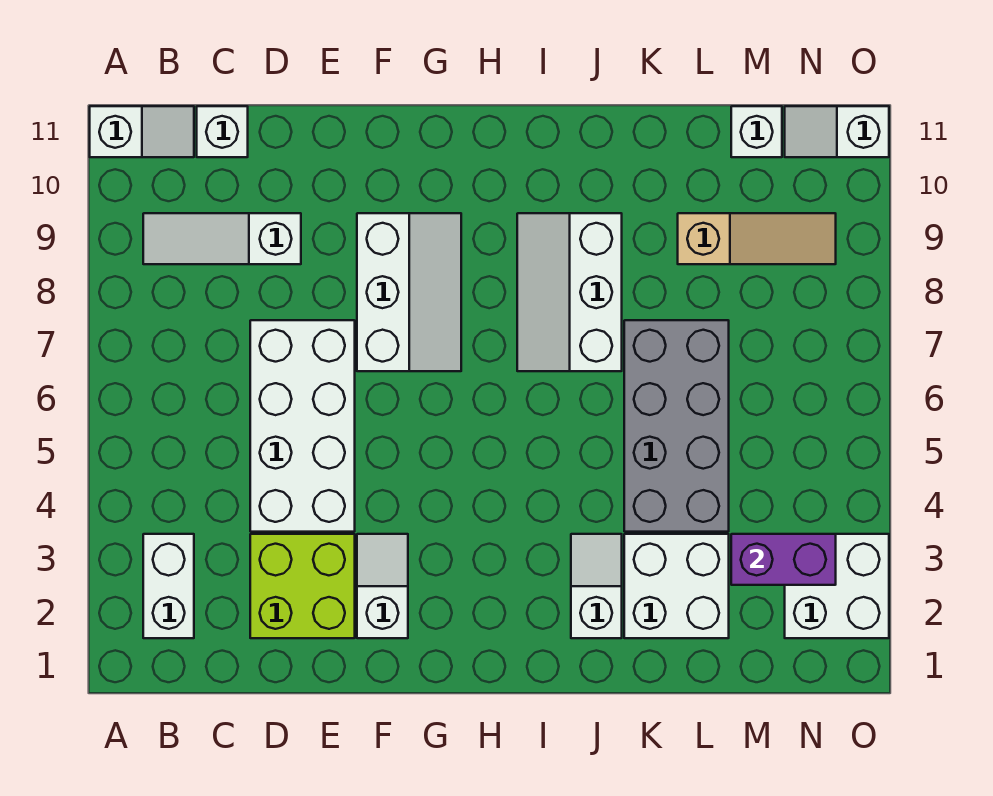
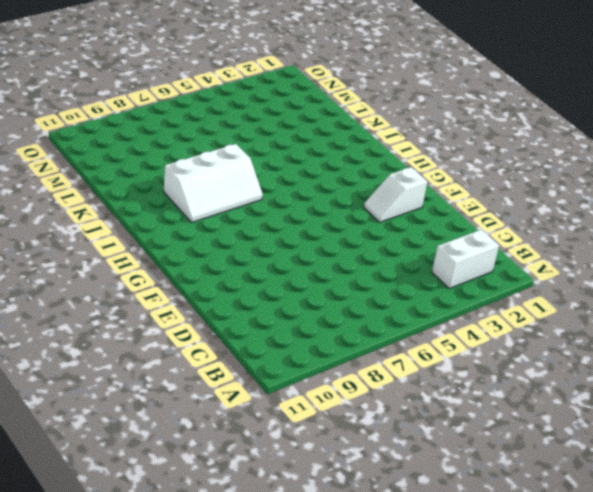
none -> white slope A11:B11 level 1 top A
none -> white slope B9:D9 level 1 top D
none -> white brick C11 level 1

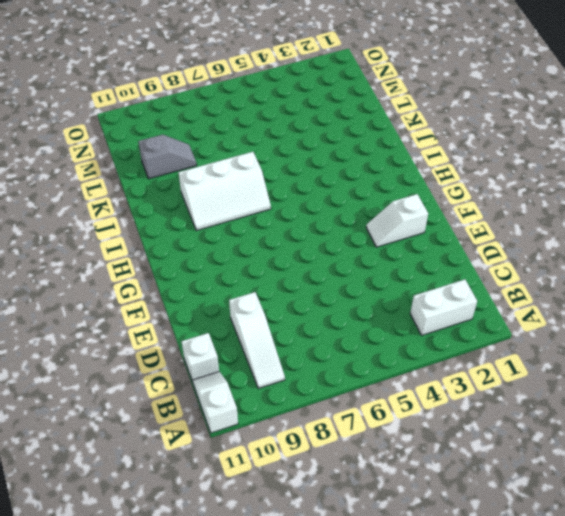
grey slope L9:L10 level 1 top 10 -> tan slope L9:N9 level 1 top L
none -> lime brick D2:E3 level 1
none -> white brick D4:E7 level 1
none -> white slope F7:G9 level 1 top F

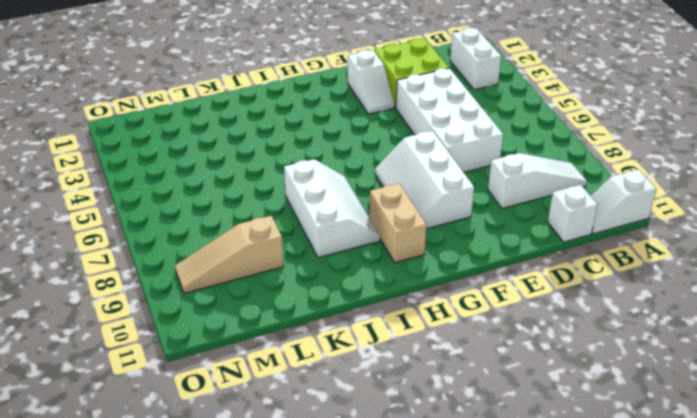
tan brick H9:H10 level 1 -> none
none -> white slope J2:J3 level 1 top 2
none -> white brick K2:L3 level 1
none -> grey brick K4:L7 level 1

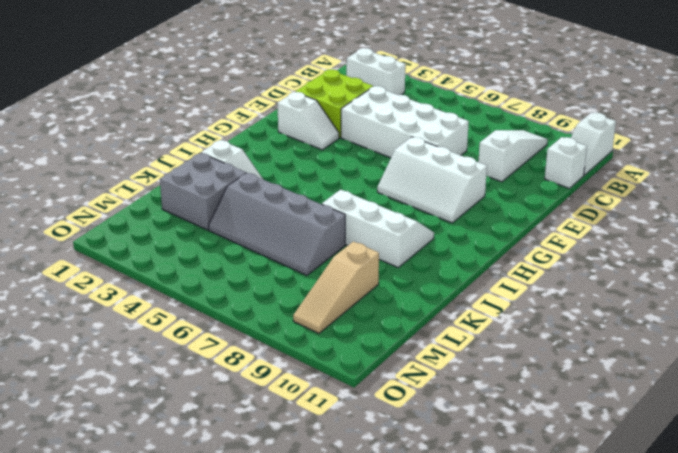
grey brick K2:L3 level 1 -> white brick K2:L3 level 1
grey slope K4:L7 level 1 top K -> grey brick K4:L7 level 1
none -> white brick M11 level 1
none -> white brick N2:O3 level 1
none -> white slope N11:O11 level 1 top O

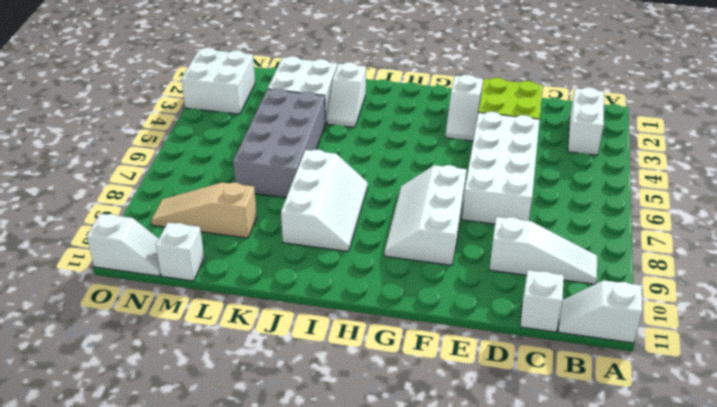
none -> purple brick M3:N3 level 2

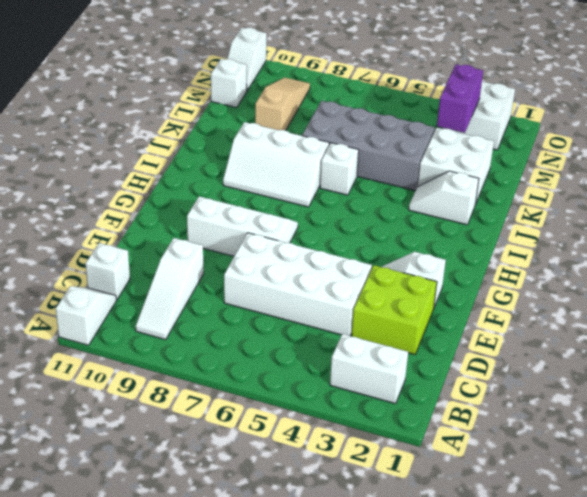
white brick J6 level 1 -> none

